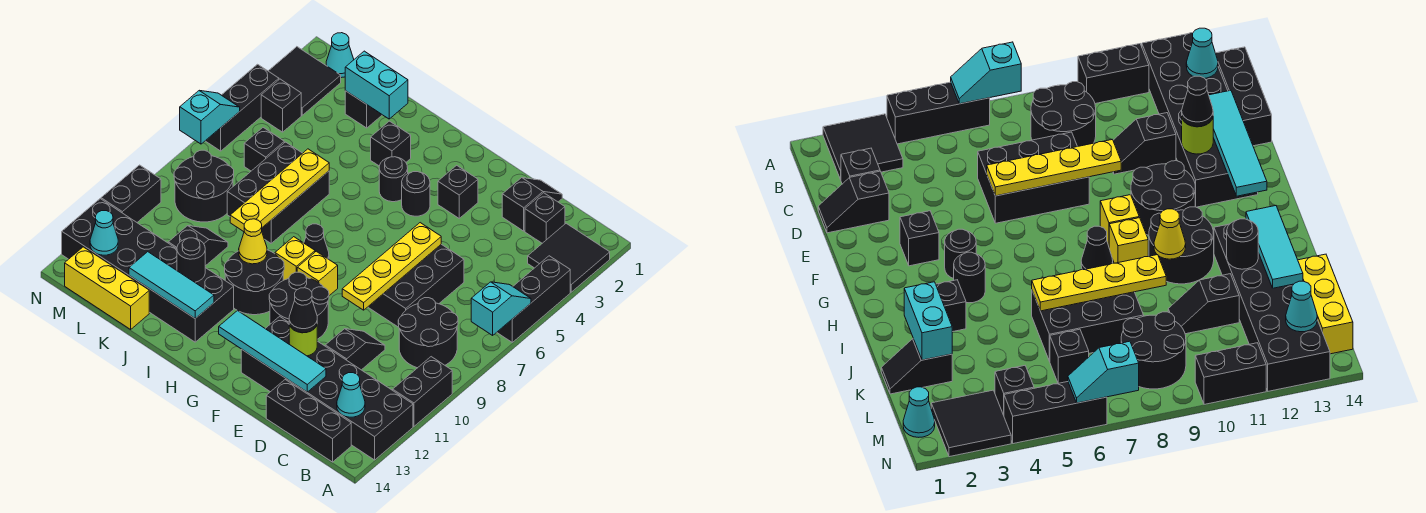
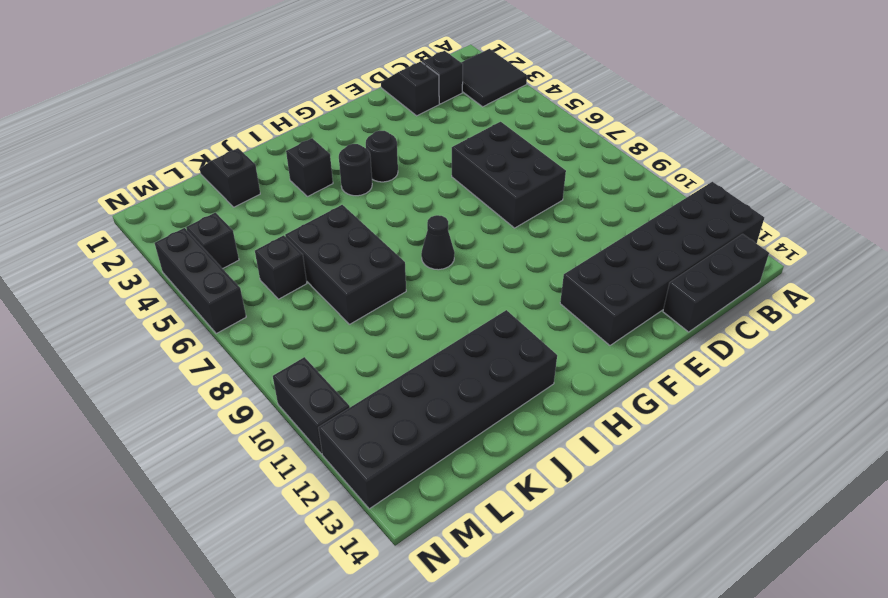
none -> black brick A4:A6 level 1
none -> black brick A10:A11 level 1
none -> black round brick B8:C9 level 1
none -> black slope D10:D11 level 1 top 11

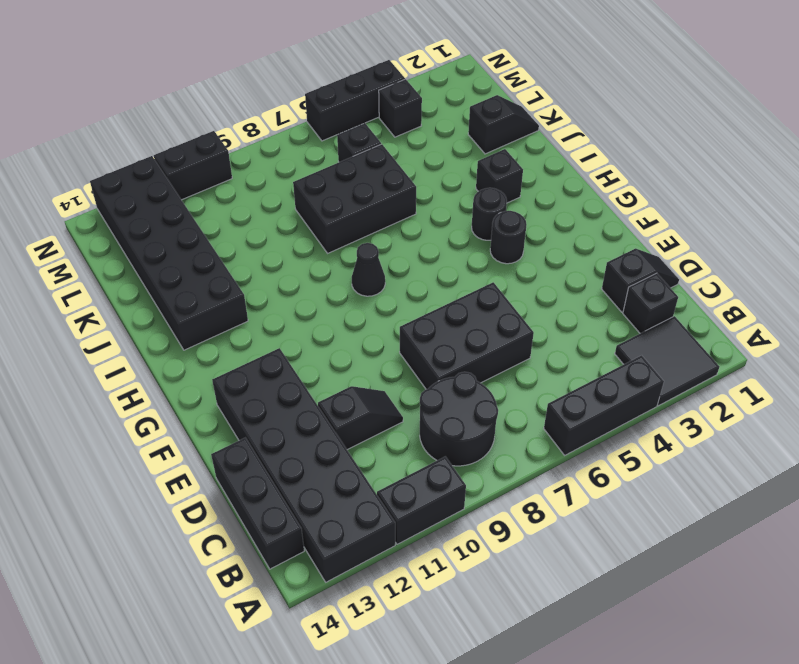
none -> black brick F3 level 1
none -> black round brick F10:G11 level 1
none -> yellow brick G9 level 1
none -> yellow brick H9 level 1

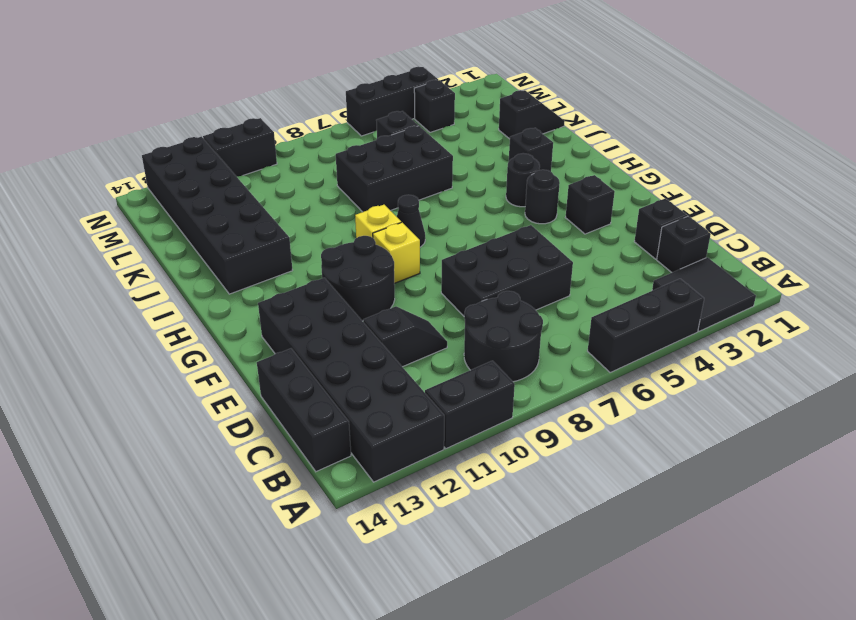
none -> black round brick H10:I11 level 1
none -> black slope K10:K11 level 1 top 11
none -> yellow brick K14:M14 level 1
none -> black round brick L8:M9 level 1

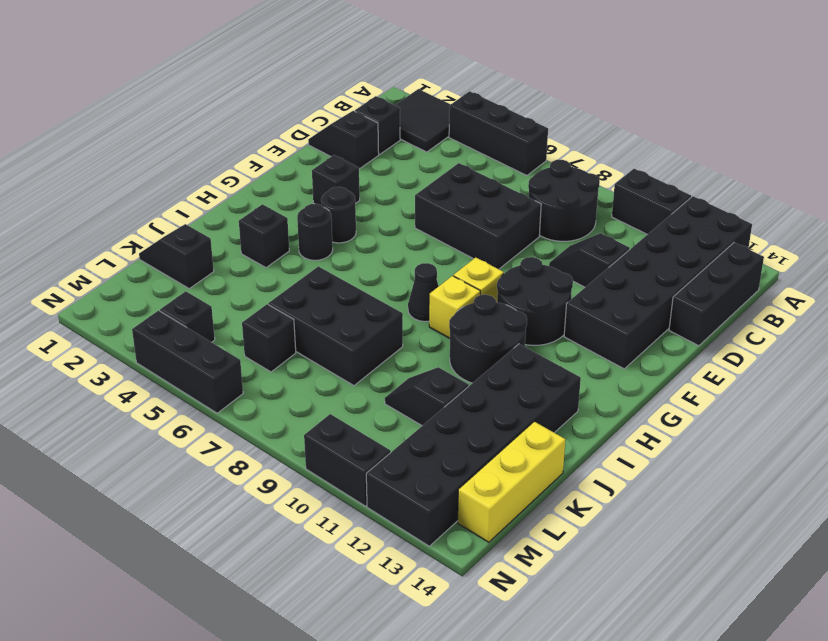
none -> black round brick L8:M9 level 1
none -> cyan cone M1 level 1
none -> black tile M2:N3 level 1
none -> cyan slope A6:A7 level 2 top 7

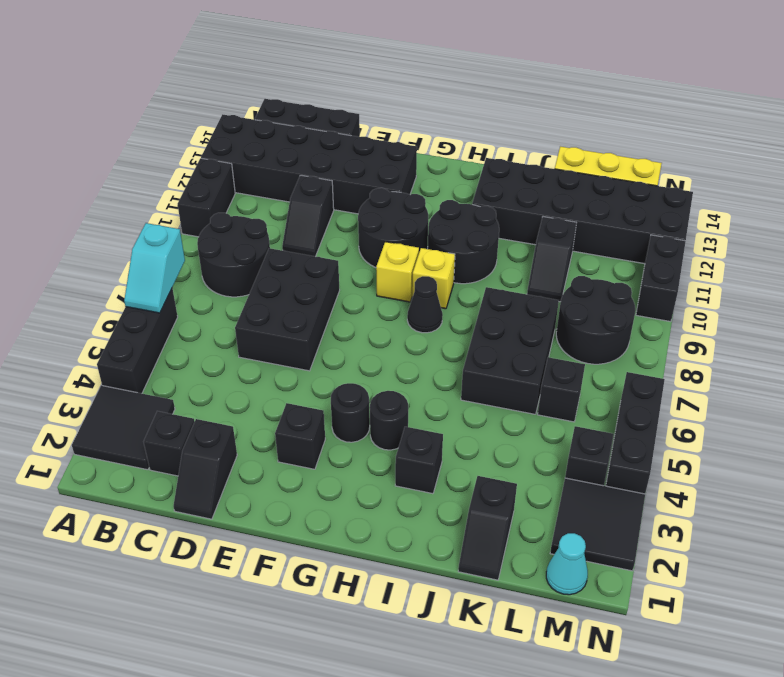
none -> cyan cone B13 level 2
none -> cyan tile D13:G13 level 2
none -> yellow plate E6:E9 level 2
none -> lime round brick E12 level 2

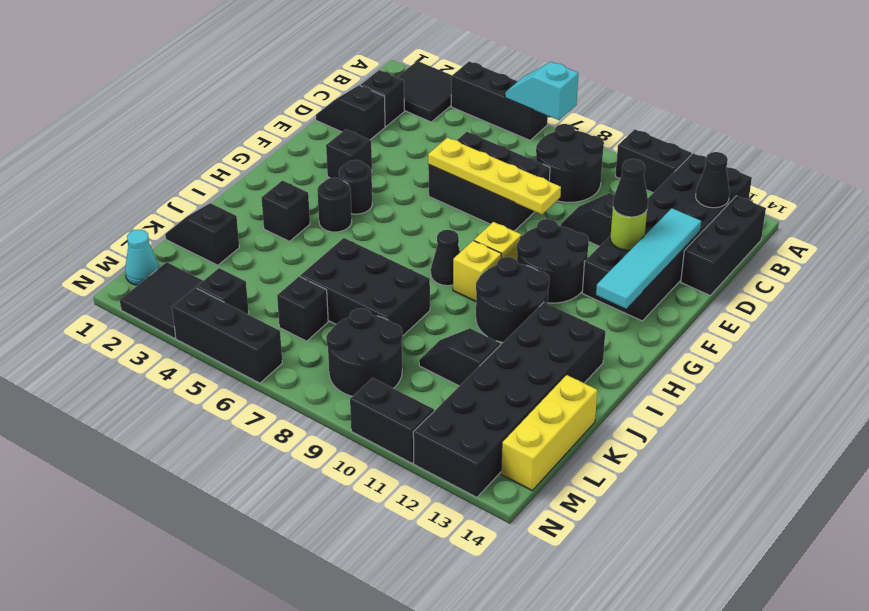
black cone B13 level 2 -> cyan cone B13 level 2
none -> yellow cone I10 level 2
none -> cyan tile I13:K13 level 2
none -> cyan brick J2:K2 level 2
none -> yellow plate J6:J9 level 2

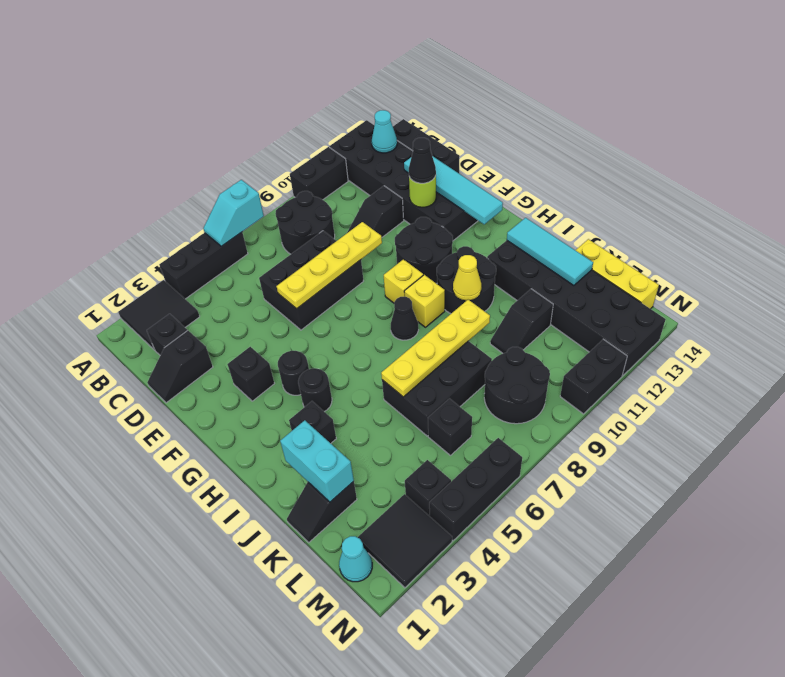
none -> black round brick J12 level 2
none -> cyan cone M13 level 2
none -> cyan slope N6:N7 level 2 top 7

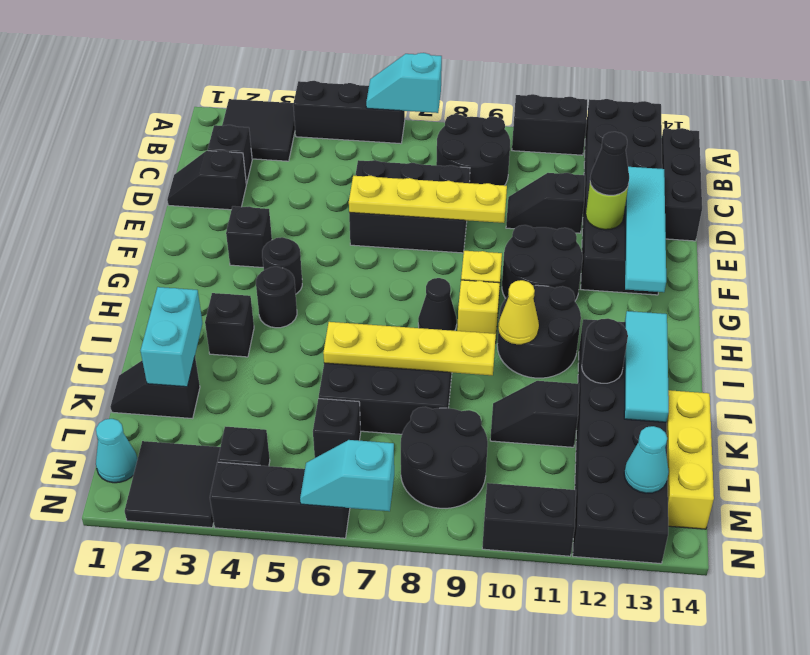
none -> cyan cone B13 level 2

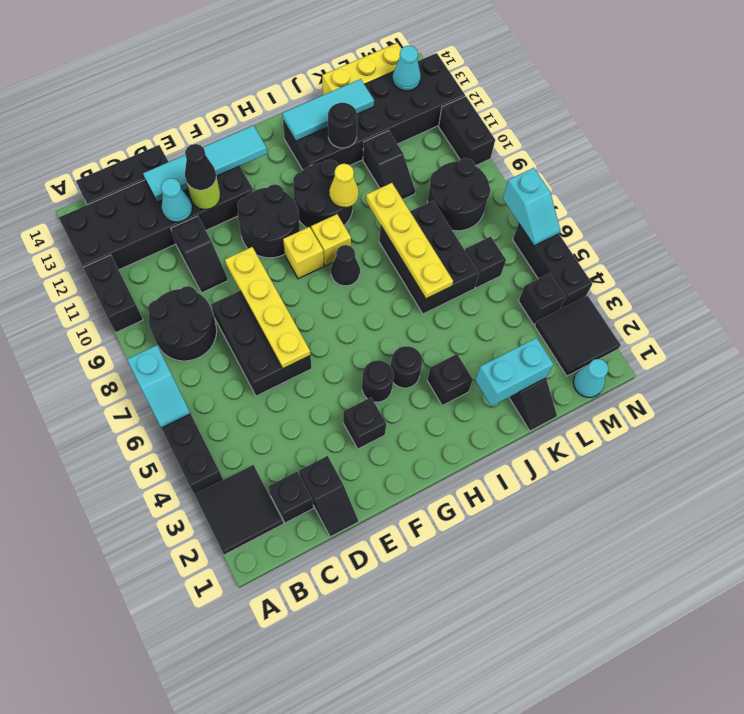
cyan cone D12 level 2 -> cyan cone B13 level 2

